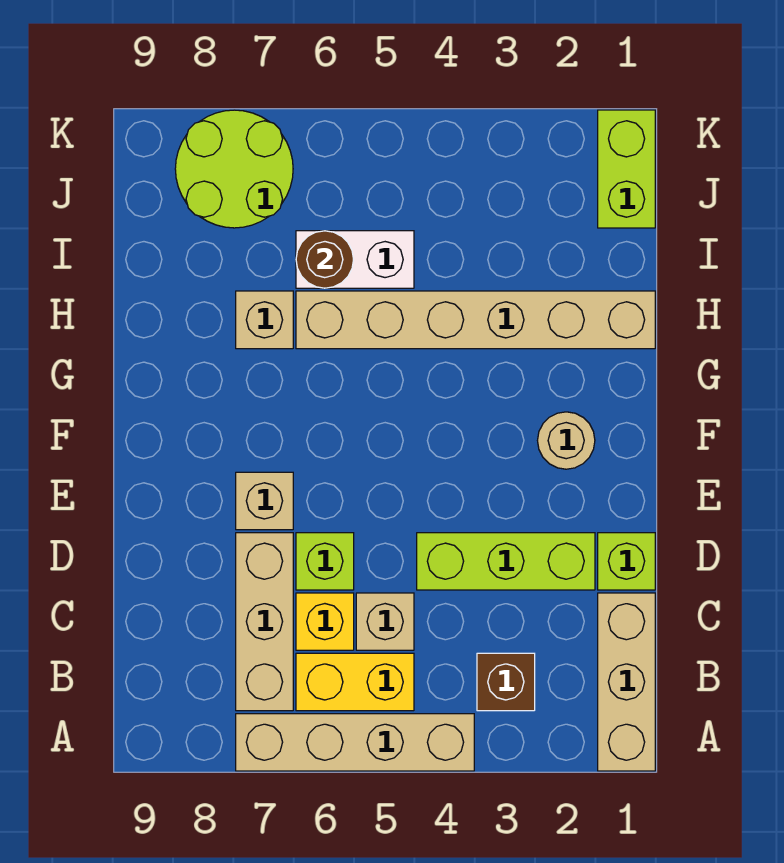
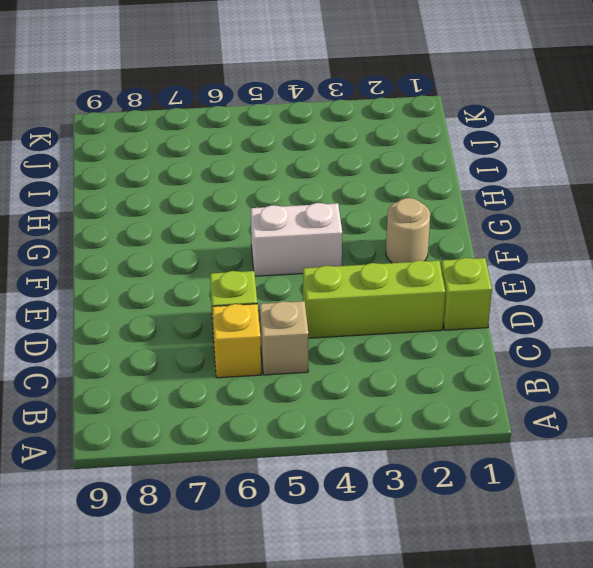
white brick F4:F5 level 1 -> white brick I5:I6 level 1
none -> tan brick A1:C1 level 1
none -> tan brick A4:A7 level 1
none -> brown brick B3 level 1

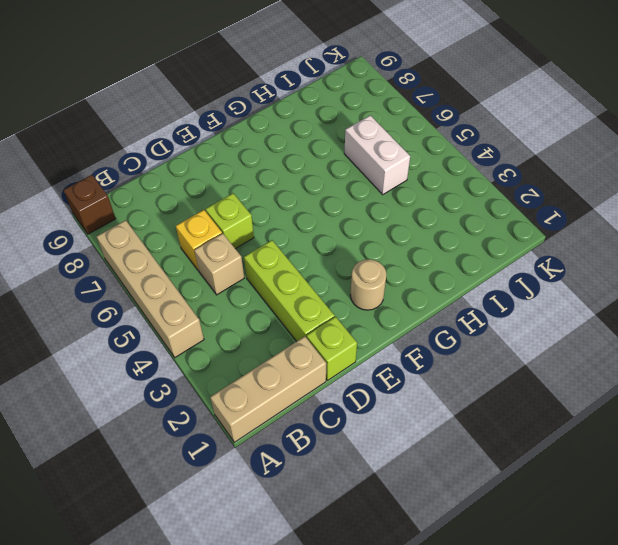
brown brick A9 level 1 -> brown brick B3 level 1
none -> yellow brick B5:B6 level 1
none -> tan brick B7:D7 level 1
none -> tan brick E7 level 1

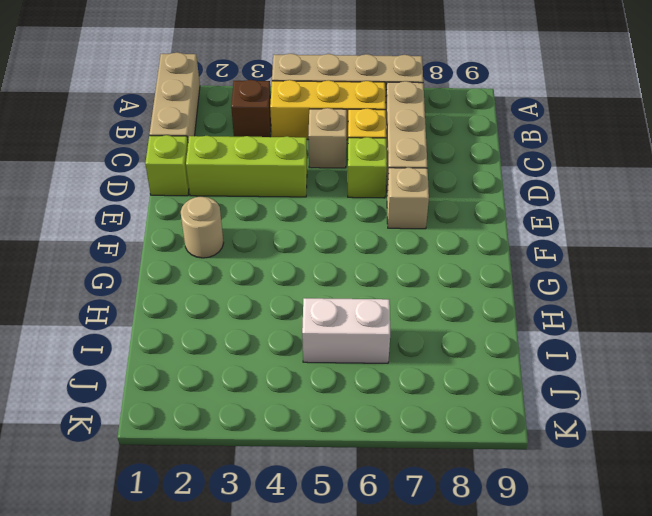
yellow brick B4:B6 level 1 -> yellow brick B5:B6 level 1
none -> tan brick H1:H6 level 1
none -> tan brick H7 level 1
none -> lime brick J1:K1 level 1

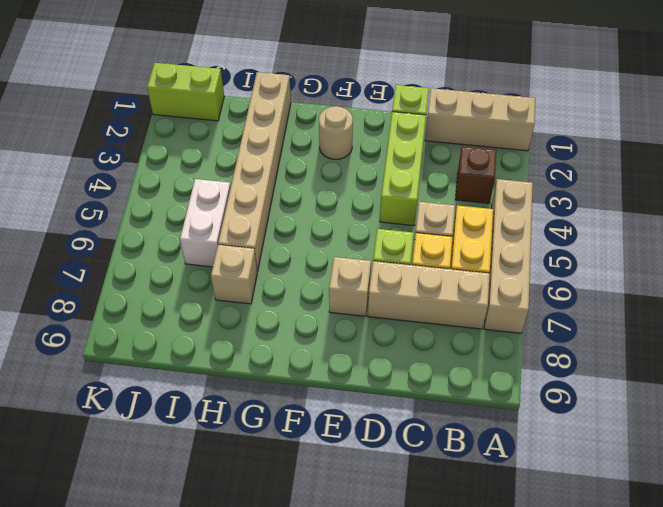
none -> lime round brick J7:K8 level 1
none -> brown round brick I6 level 2

